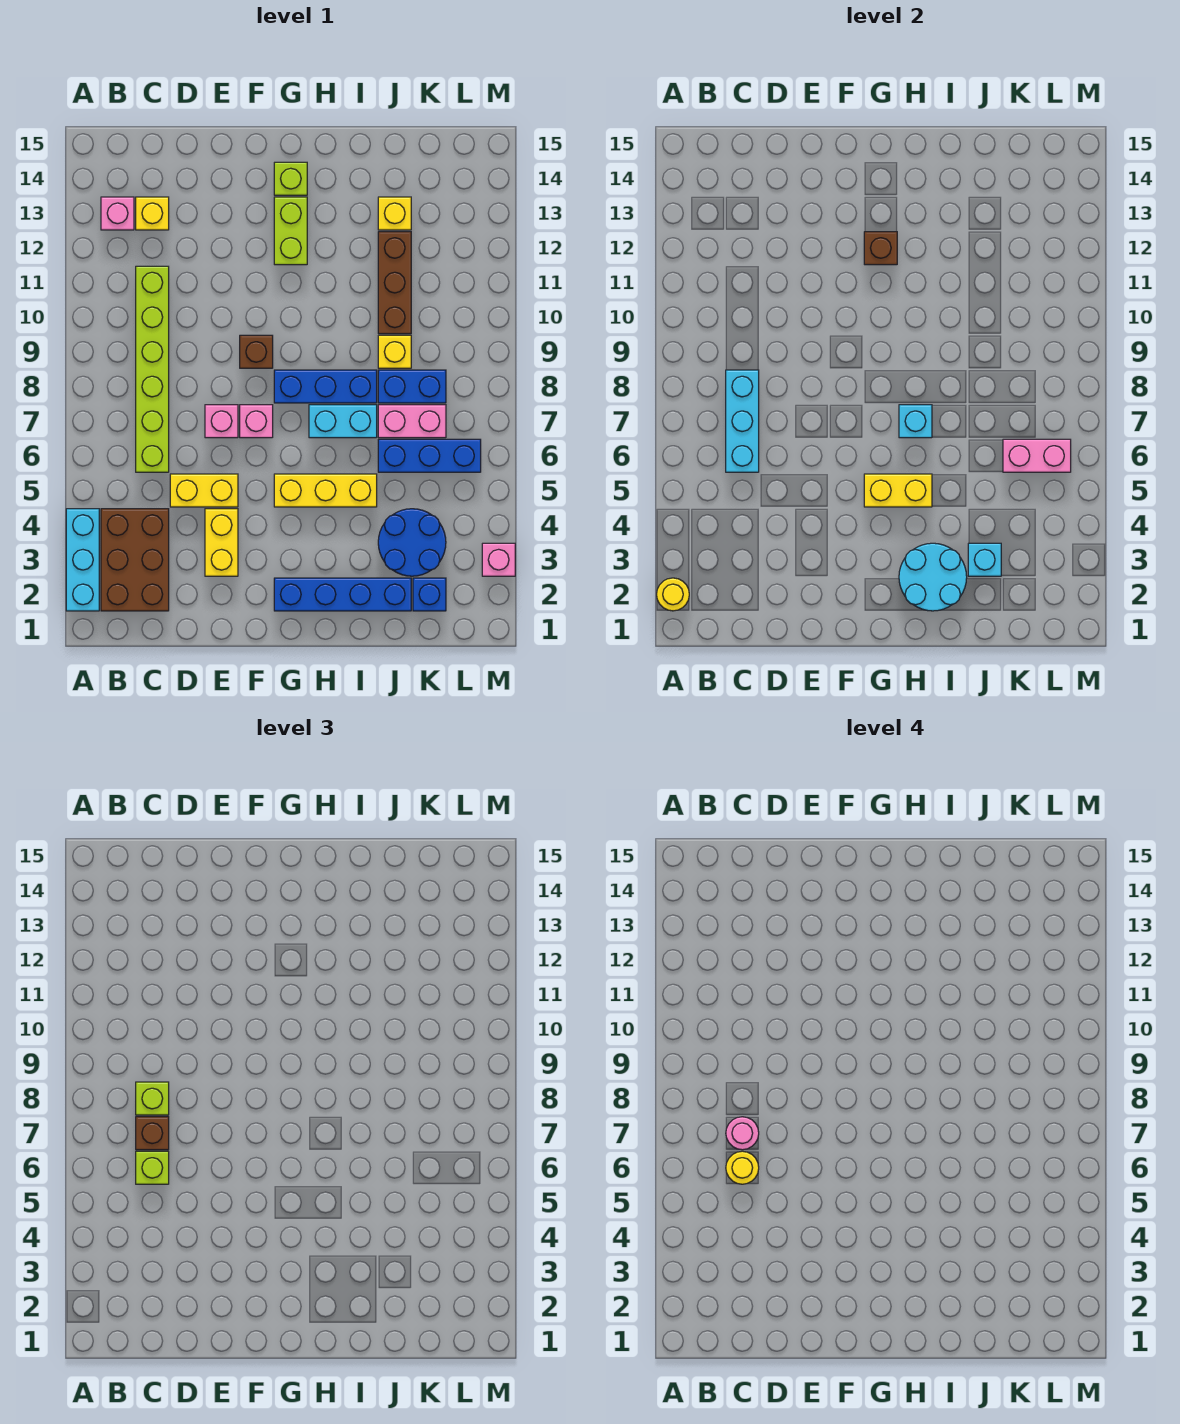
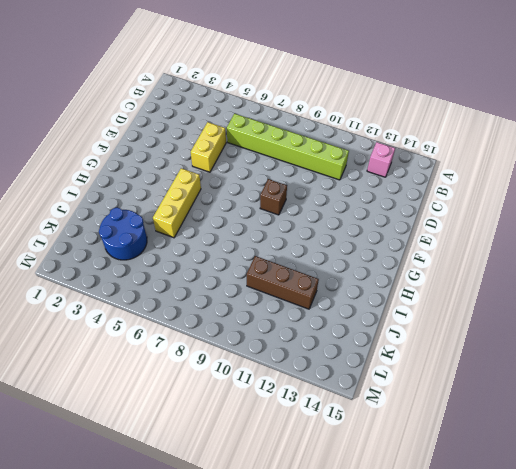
none -> cyan brick A2:A4 level 1
none -> brown brick B2:C4 level 1
none -> yellow brick C13 level 1
none -> yellow brick E3:E4 level 1

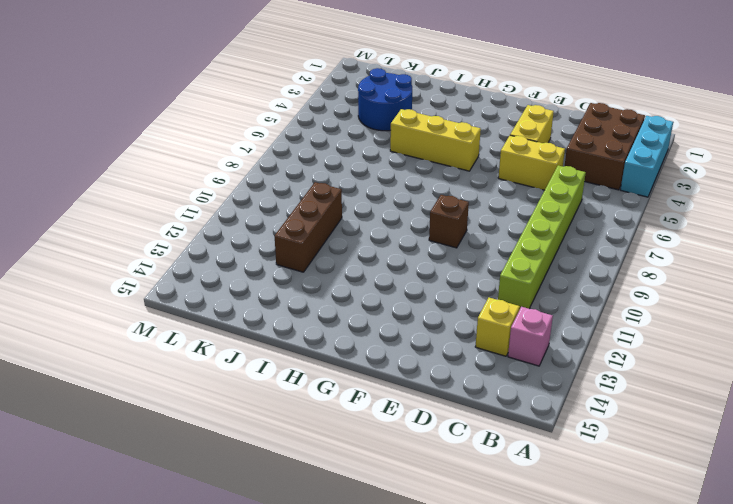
none -> pink brick E7 level 1
none -> pink brick F7 level 1
none -> blue brick G2:J2 level 1
none -> blue brick G8:I8 level 1

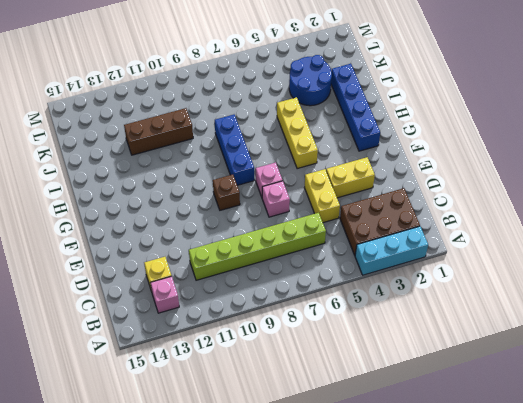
none -> lime brick G12:G13 level 1
none -> lime brick G14 level 1
none -> cyan brick H7:I7 level 1
none -> blue brick J6:L6 level 1

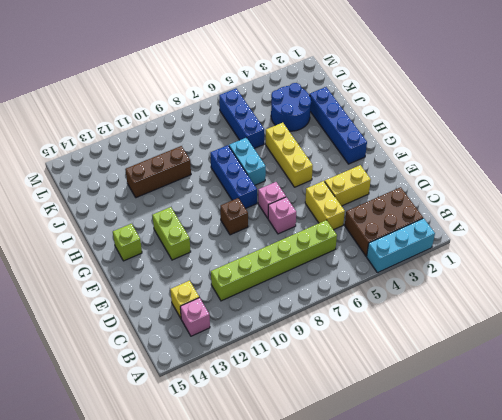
lime brick F12:G12 level 1 -> lime brick G12:G13 level 1
none -> pink brick J7:K7 level 1
none -> blue brick J8:K8 level 1
none -> yellow brick J9 level 1
none -> yellow brick J13 level 1

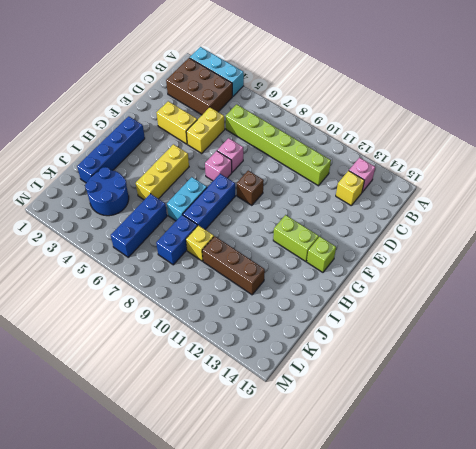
none -> pink brick J7:K7 level 1
none -> yellow brick J13 level 1
none -> blue brick K2 level 1
none -> pink brick M3 level 1

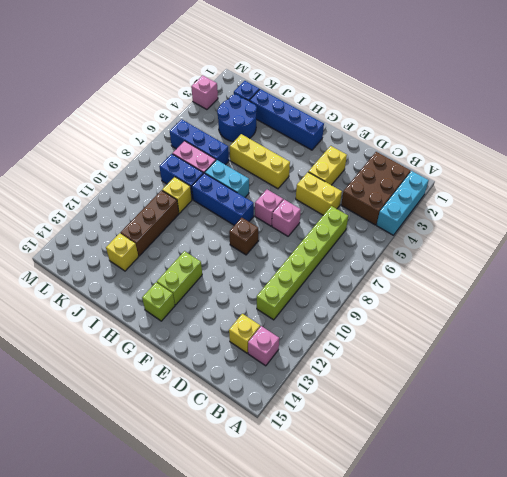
none -> yellow round brick A2 level 2
none -> cyan brick C6:C8 level 2
none -> yellow brick G5:H5 level 2
none -> brown brick G12 level 2

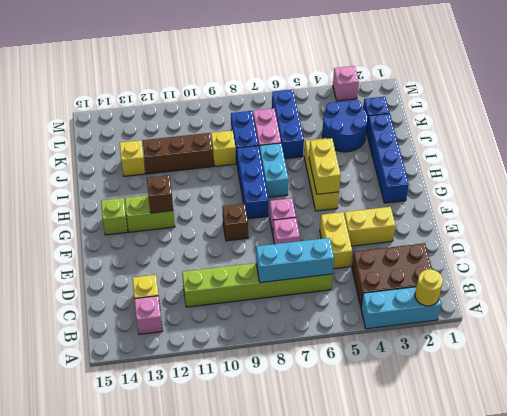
none -> cyan round brick H2:I3 level 2
none -> cyan brick H7 level 2
none -> cyan brick J3 level 2
none -> pink brick K6:L6 level 2

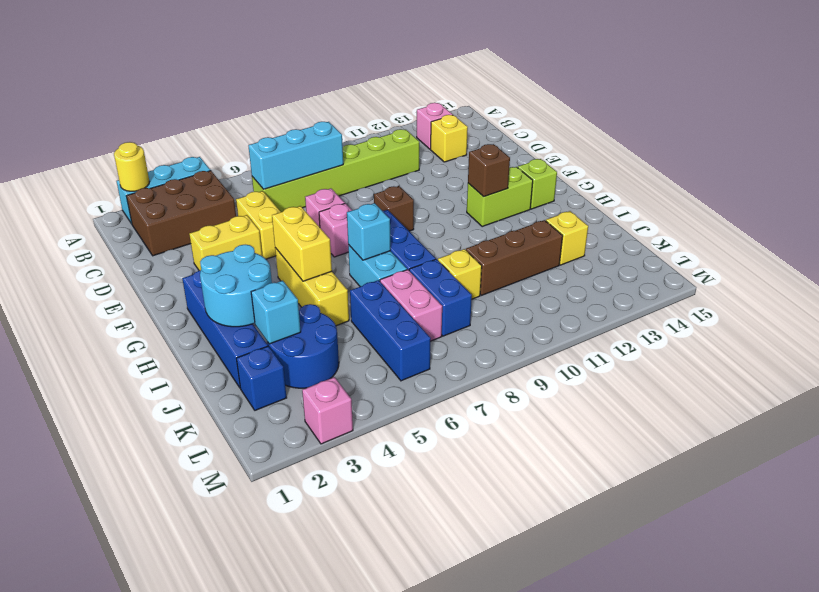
none -> pink brick K6:L6 level 2
none -> lime brick C6 level 3
none -> brown brick C7 level 3
none -> lime brick C8 level 3

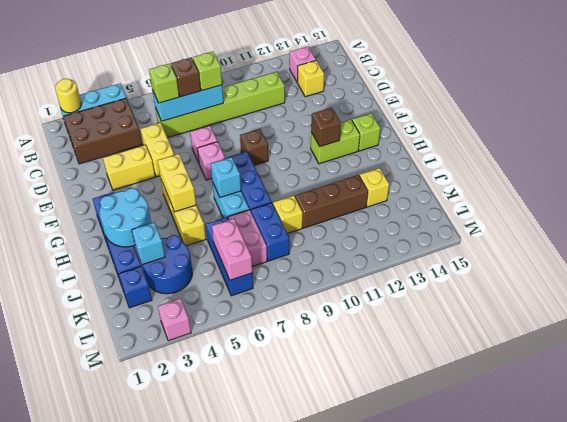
none -> yellow round brick C6 level 4
none -> pink round brick C7 level 4

